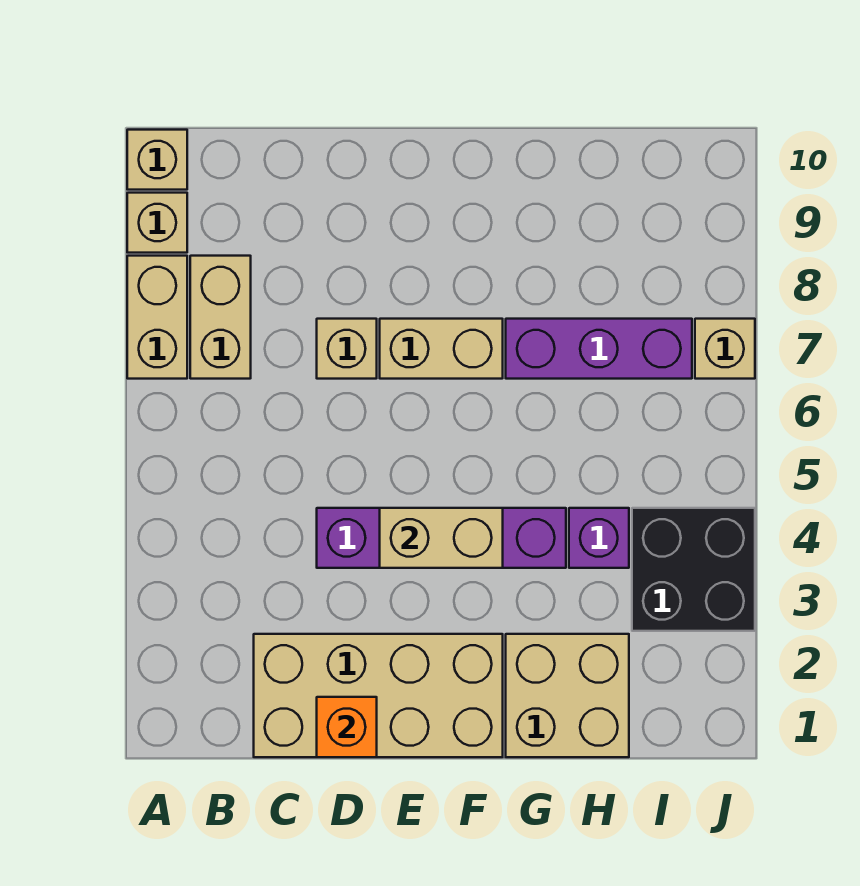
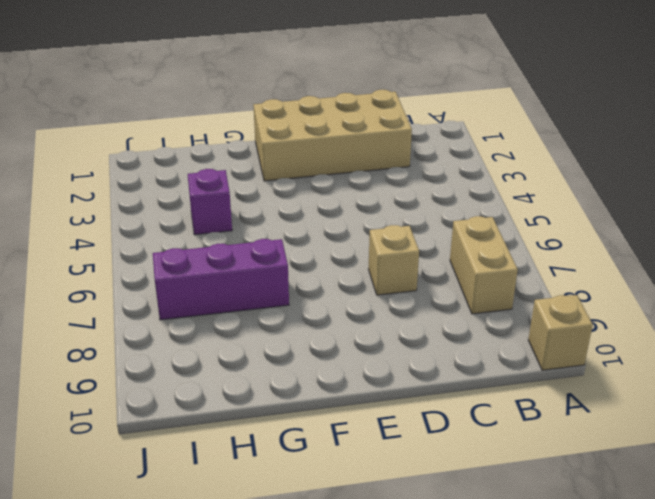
none -> tan brick A7:A8 level 1
none -> tan brick A9 level 1
none -> purple brick D4:G4 level 1

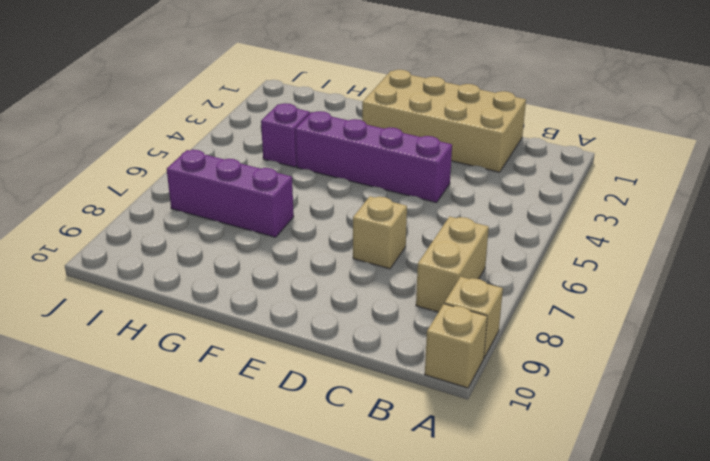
none -> tan brick A7:A8 level 1
none -> tan brick E7:F7 level 1
none -> tan brick G1:H2 level 1

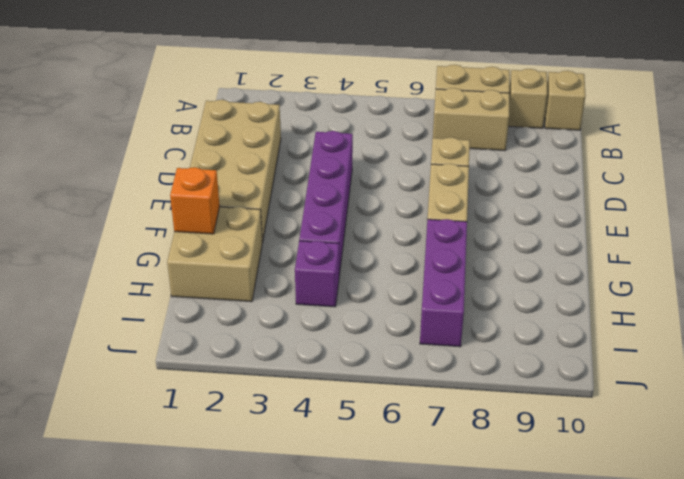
orange brick G1 level 2 -> orange brick D1 level 2
none -> black brick I3:J4 level 1
none -> tan brick J7 level 1
none -> tan brick E4:F4 level 2

